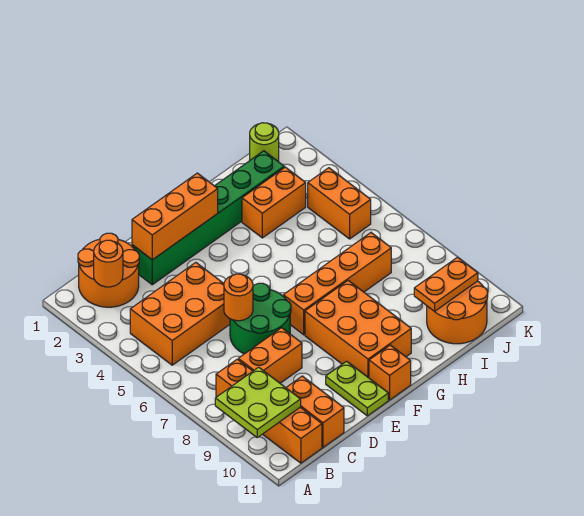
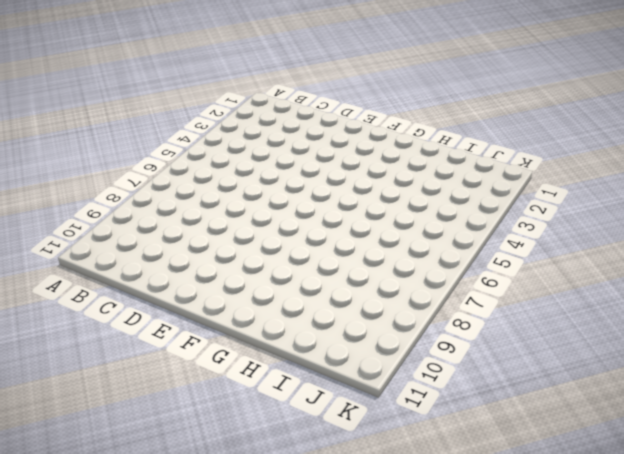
none -> orange round brick B1:C2 level 1
none -> orange brick B4:D5 level 1
none -> orange brick B8:B11 level 1

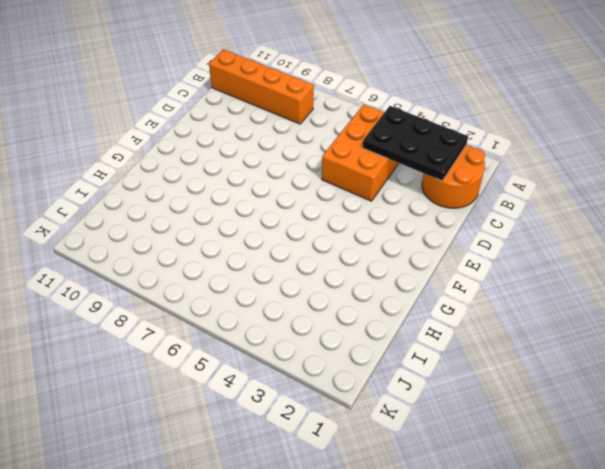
black plate B2:C4 level 2 -> orange round brick B2 level 2
none -> orange brick C8:D8 level 1
none -> orange brick C10:C11 level 1
none -> green brick D2:I2 level 1

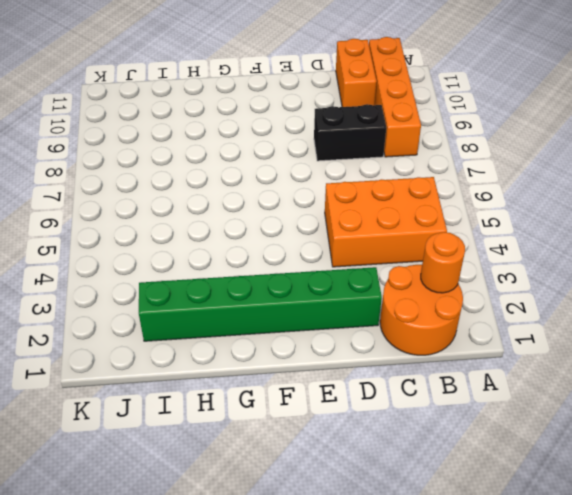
black brick C8:D8 level 1 -> orange brick C8:D8 level 1
none -> green round brick D6:E7 level 1
none -> lime plate E10:E11 level 1
none -> orange brick F7:I7 level 1

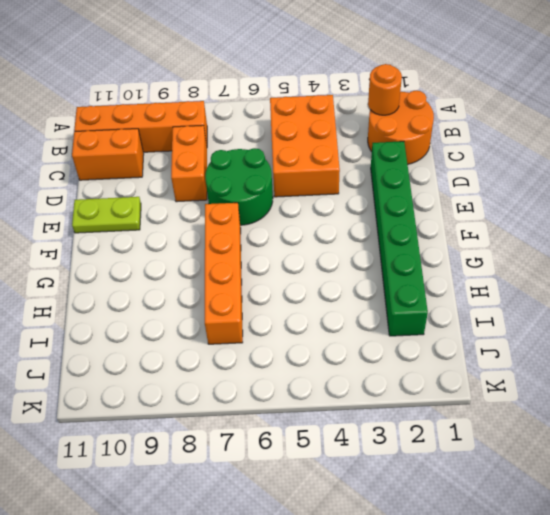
none -> orange brick F8:G10 level 1
none -> orange brick F11 level 1
none -> orange brick H3:I3 level 1

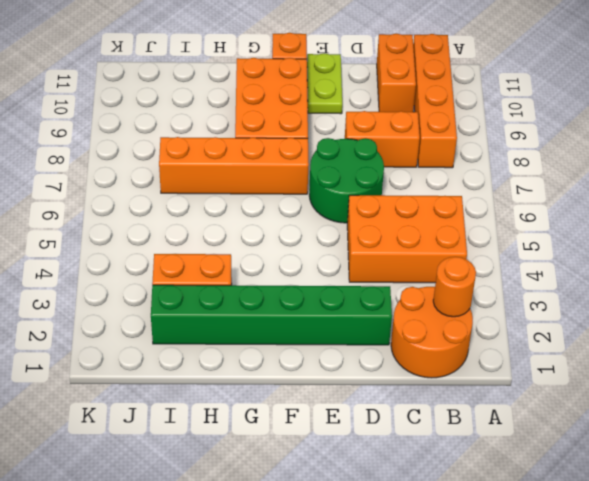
none -> orange round brick I10:J11 level 1
none -> lime round brick J1 level 1
none -> orange brick J4:J5 level 1

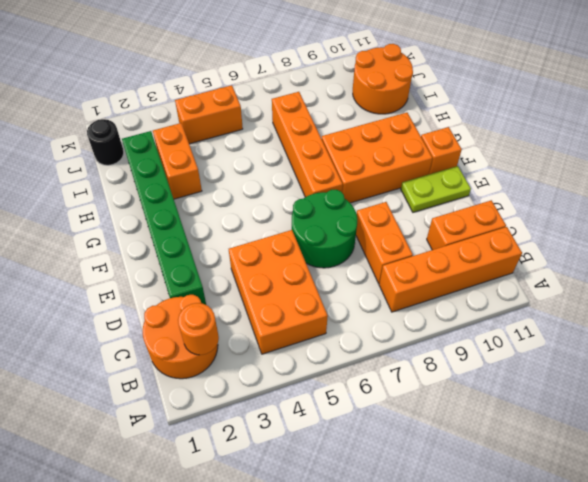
black round brick J1 level 1 -> lime round brick J1 level 1
none -> lime plate A9:B10 level 2
none -> orange brick D2:F2 level 2
none -> orange round brick D6 level 2

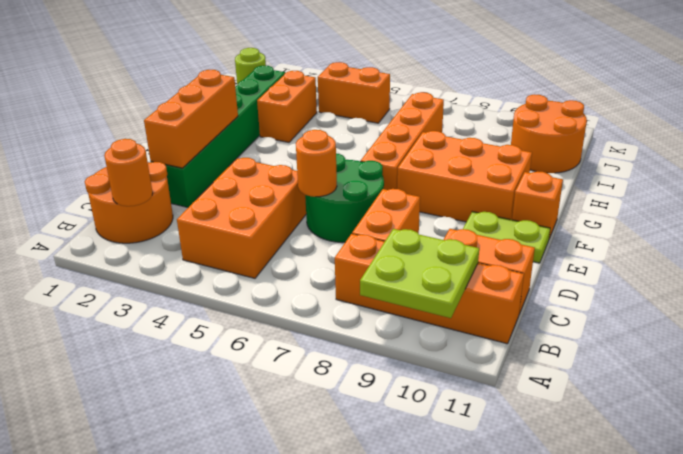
none -> orange plate I10:J10 level 2

